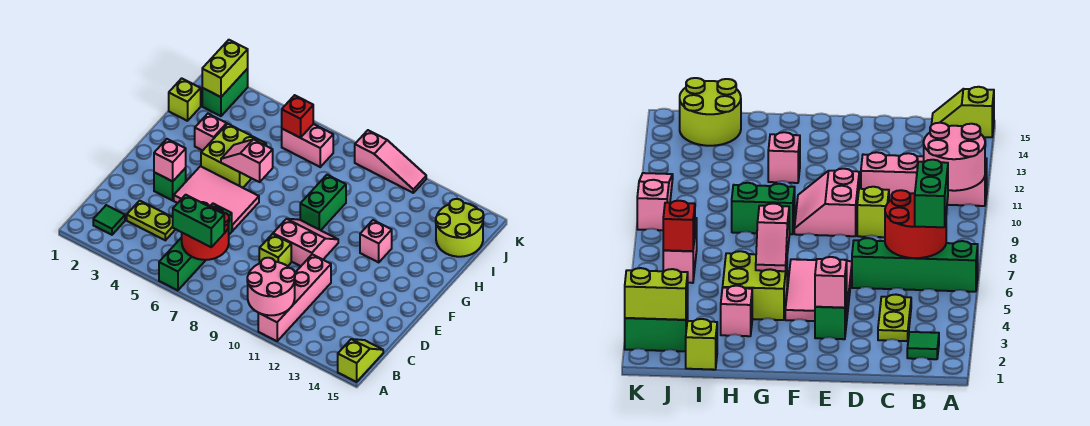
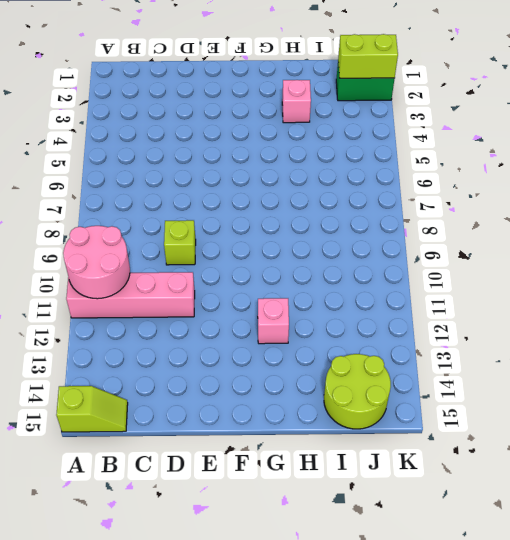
none -> green brick A6:D6 level 1
none -> green tile B2 level 1
none -> lime plate C3:C4 level 1

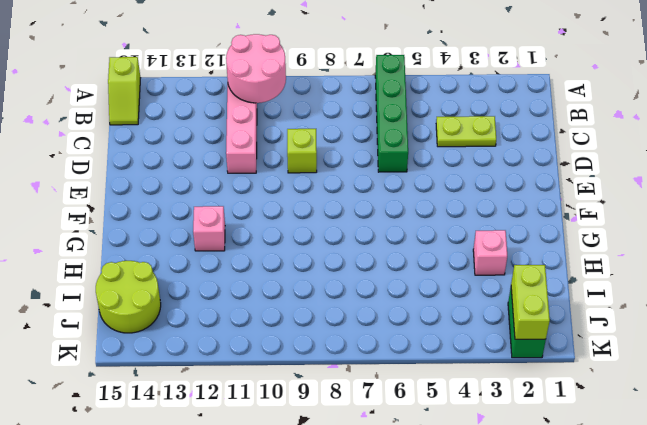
none -> green tile B2 level 1
none -> green brick E3 level 1
none -> pink tile E4:F6 level 1

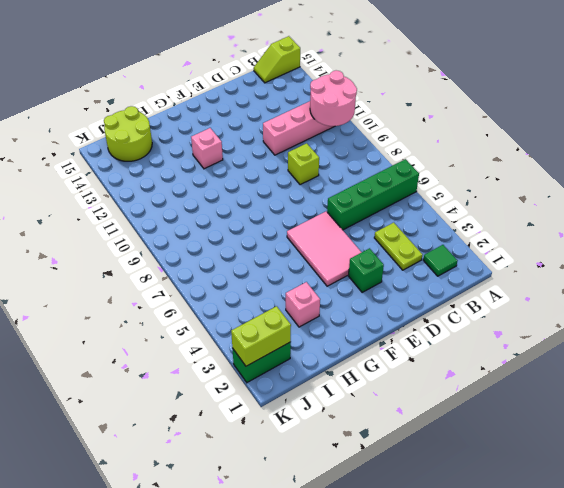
none -> pink slope E9:F10 level 1 top E
none -> lime brick G4:H5 level 1
none -> green brick G9:H9 level 1

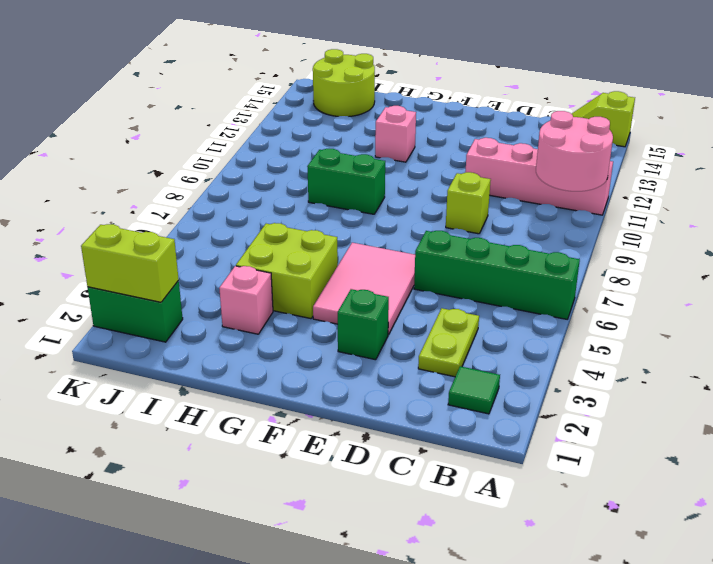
none -> pink slope E9:F10 level 1 top E
none -> lime brick I1 level 1
none -> pink brick J6:J7 level 1

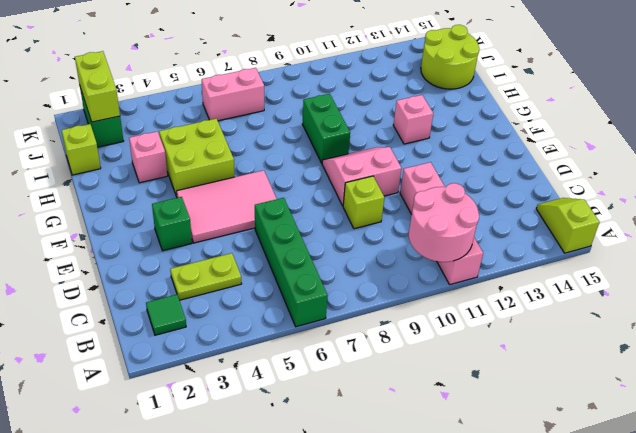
none -> pink slope K9:K11 level 1 top 9
none -> red round brick B6:C7 level 2
none -> pink brick E3 level 2

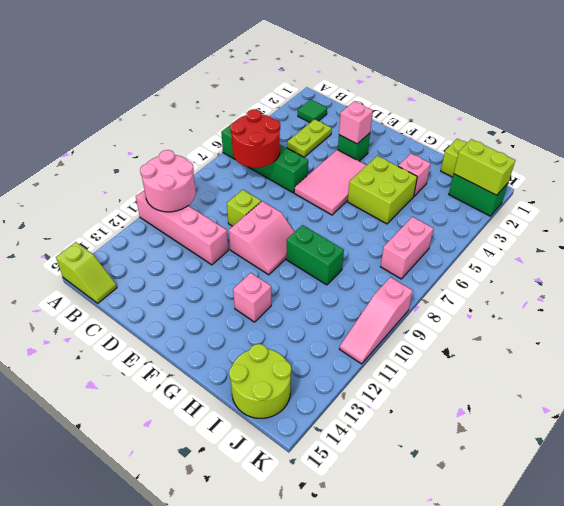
none -> pink slope G5:G6 level 2 top 6
none -> red brick J6 level 2
none -> green brick B6:B7 level 3

